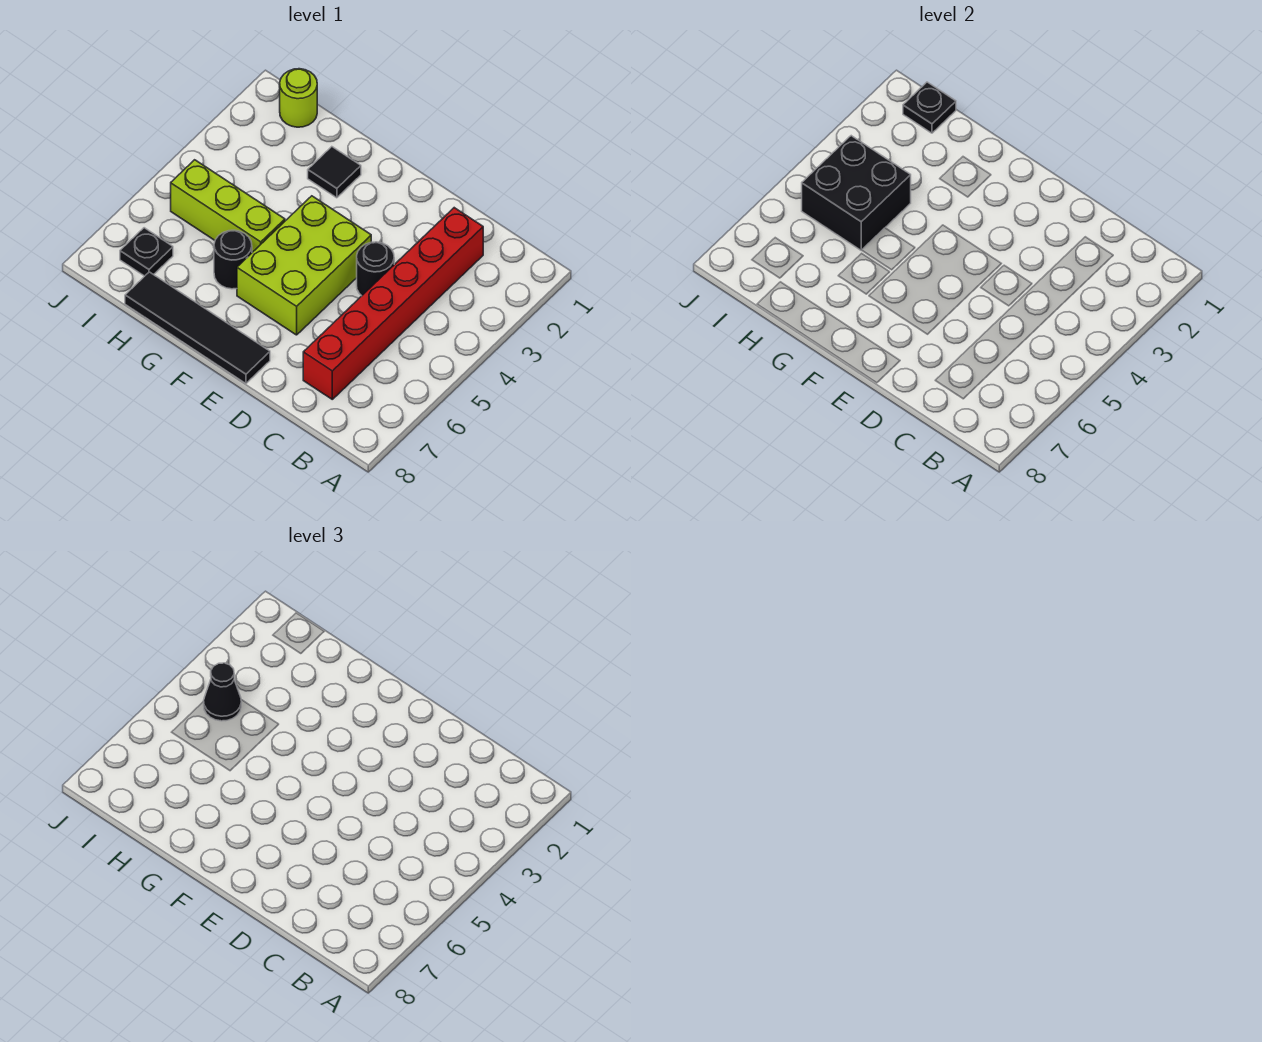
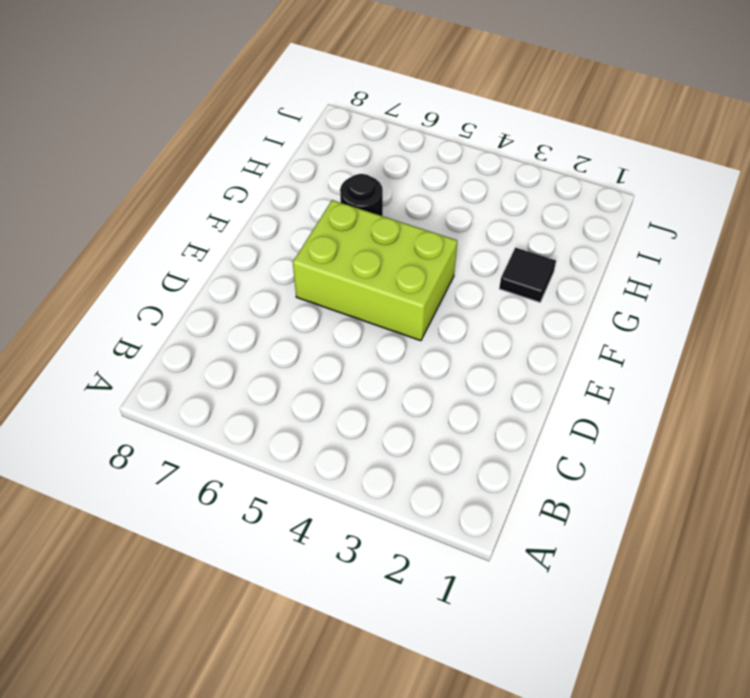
none -> red brick C2:C7 level 1
none -> black round brick D4 level 1
none -> black tile E8:H8 level 1

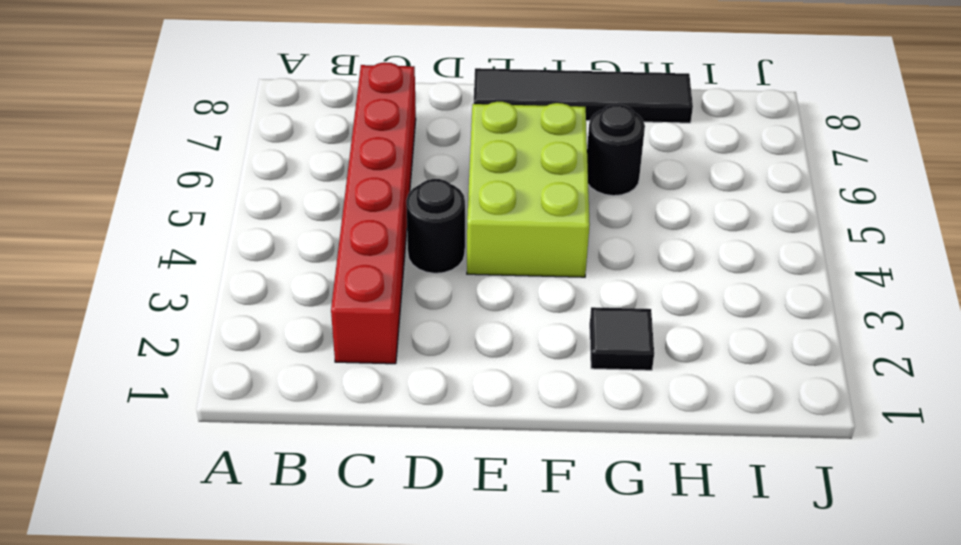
none -> lime brick G5:I5 level 1
none -> lime round brick I1 level 1
none -> black plate I7 level 1

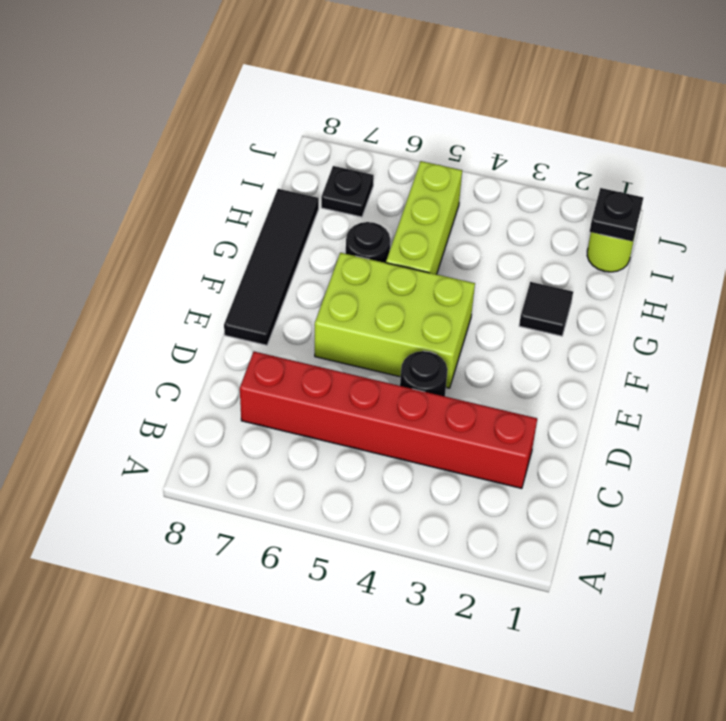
none -> black brick H4:I5 level 2
none -> black cone I4 level 3

